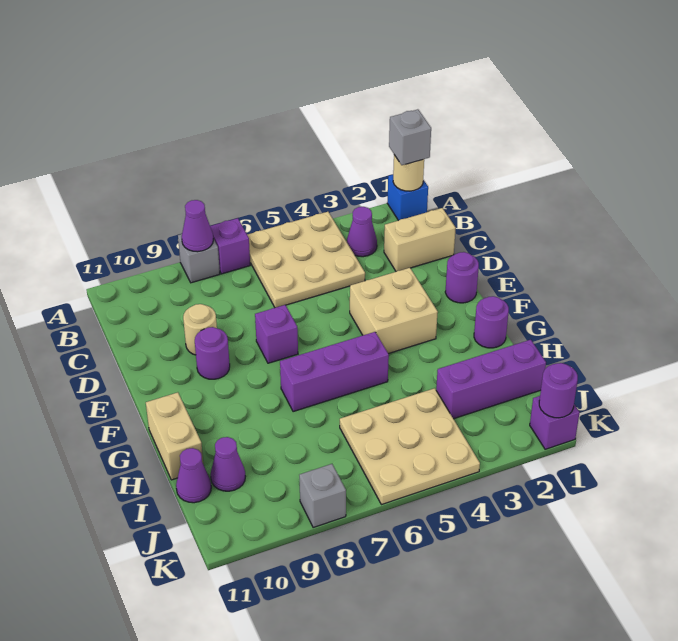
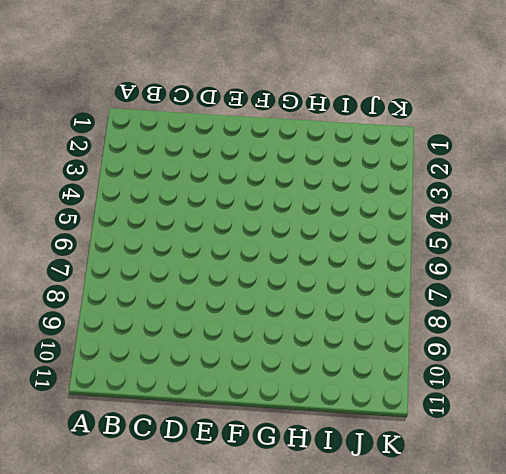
none -> blue brick A1 level 1
none -> tan plate A4:C6 level 1
none -> purple brick A7 level 1

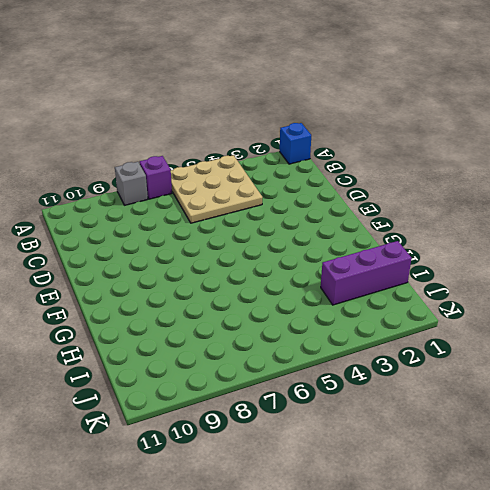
none -> purple cone B3 level 1
none -> tan brick C1:C2 level 1
none -> tan round brick D9 level 1

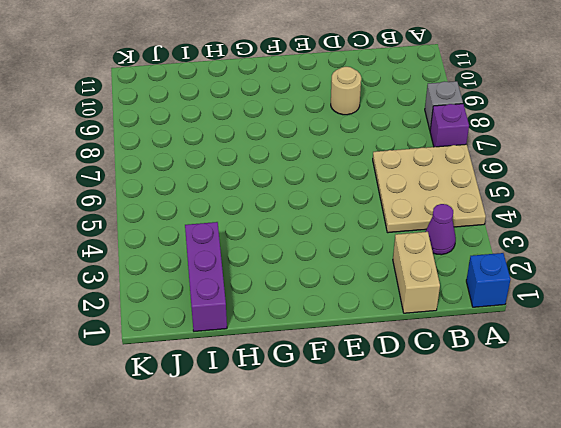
none -> purple round brick E1 level 1
none -> tan brick E3:F4 level 1
none -> purple brick E7 level 1

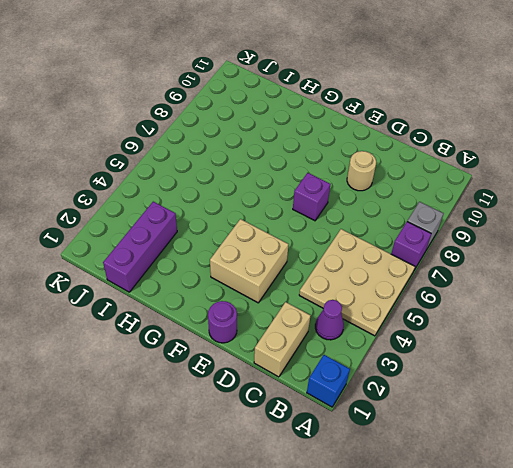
none -> purple round brick E9 level 1
none -> purple round brick G1 level 1
none -> purple brick G5:G7 level 1

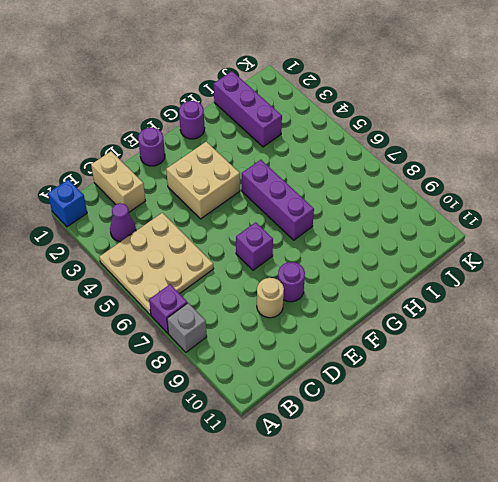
none -> tan brick G11:H11 level 1
none -> tan plate I4:K6 level 1
none -> purple cone I10 level 1

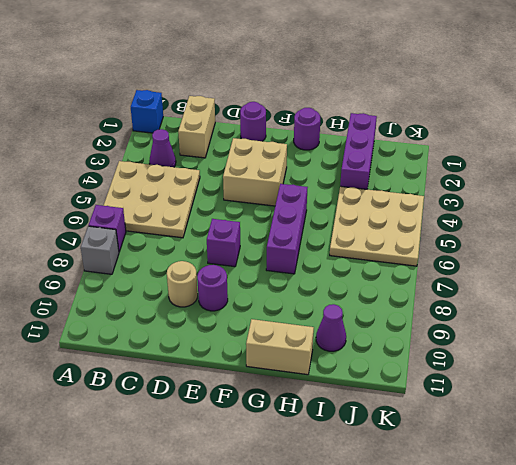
none -> purple cone I11 level 1
none -> purple brick K1 level 1
none -> grey brick K8 level 1

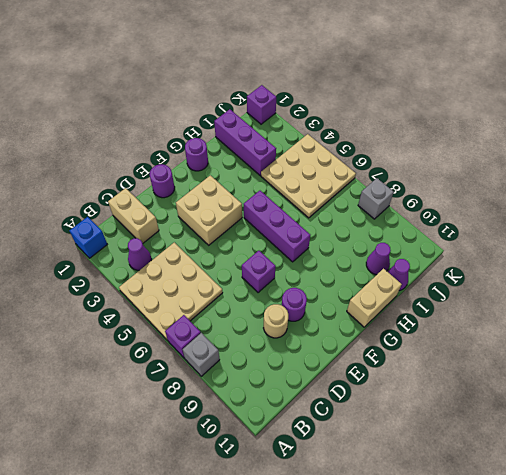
none -> tan round brick A1 level 2
none -> purple cone A8 level 2
none -> purple round brick K1 level 2

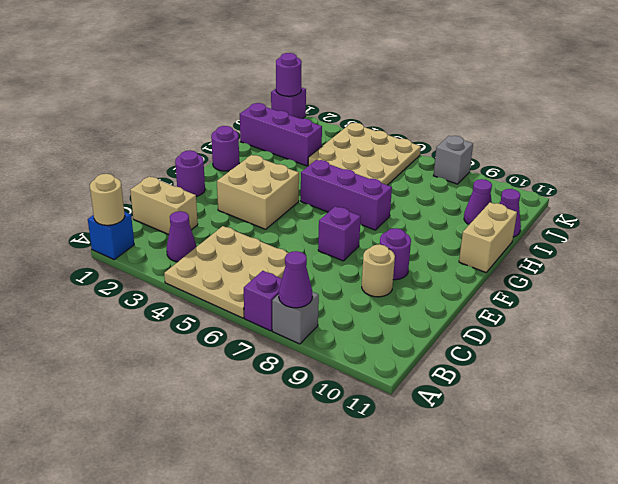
none -> grey brick A1 level 3

